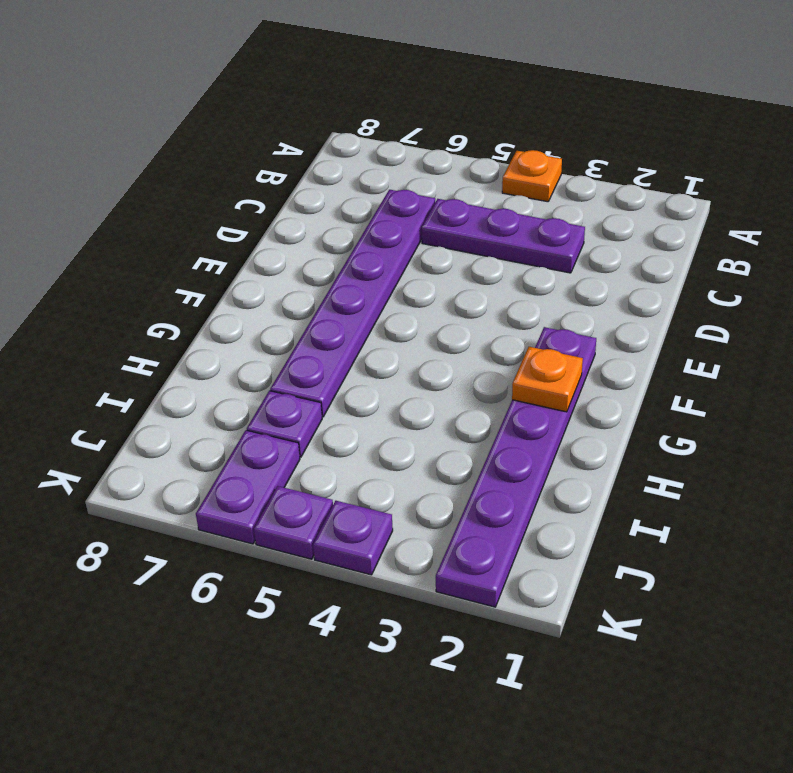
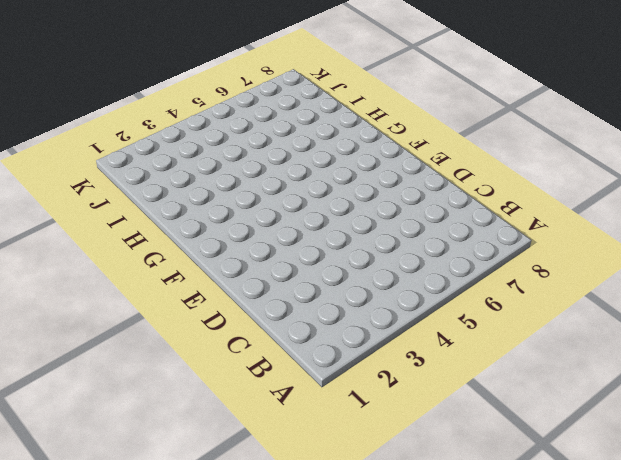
none -> orange plate A4 level 1
none -> purple plate C3:C5 level 1

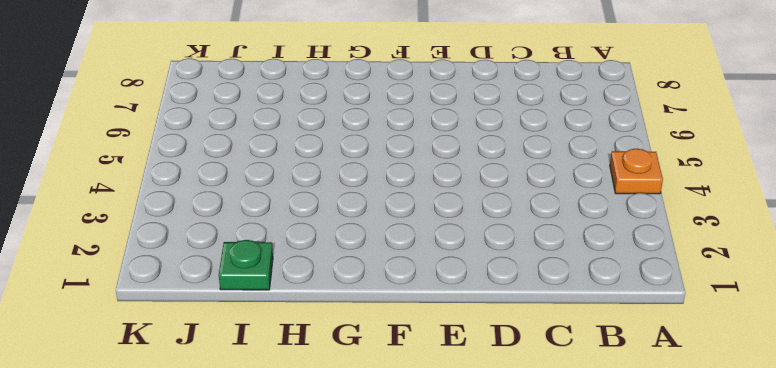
green plate I1 level 1 -> none
none -> purple plate C3:C5 level 1
none -> purple plate C6:H6 level 1

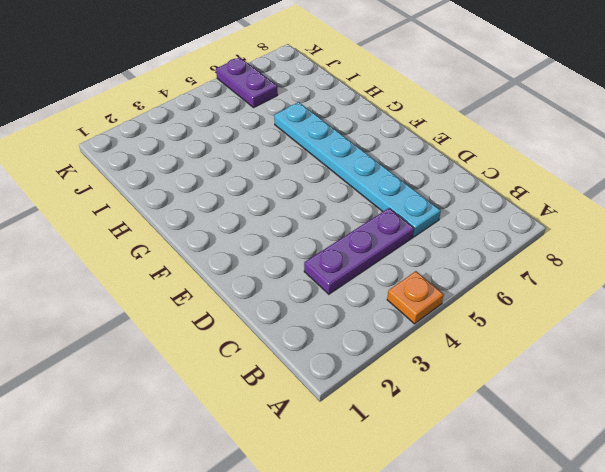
cyan plate C6:H6 level 1 -> purple plate C6:H6 level 1
none -> purple plate F2:K2 level 1
none -> purple plate I6 level 1

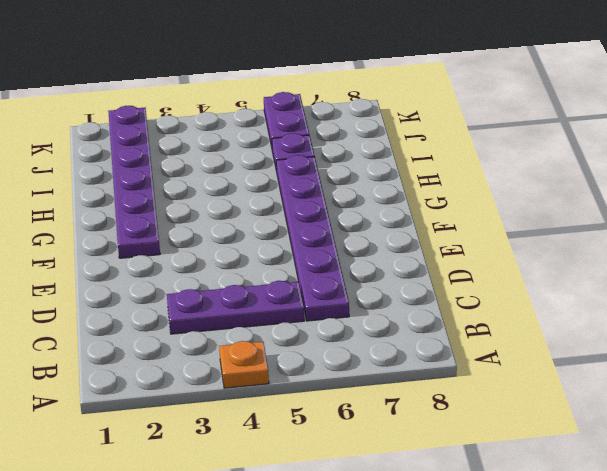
none -> purple plate K4 level 1
none -> purple plate K5 level 1

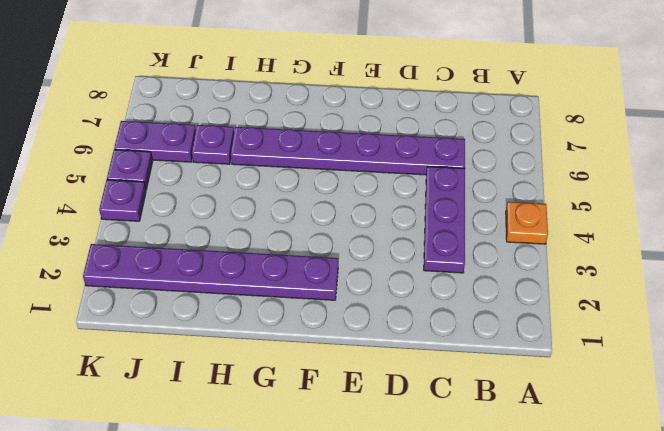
none -> orange plate G2 level 2

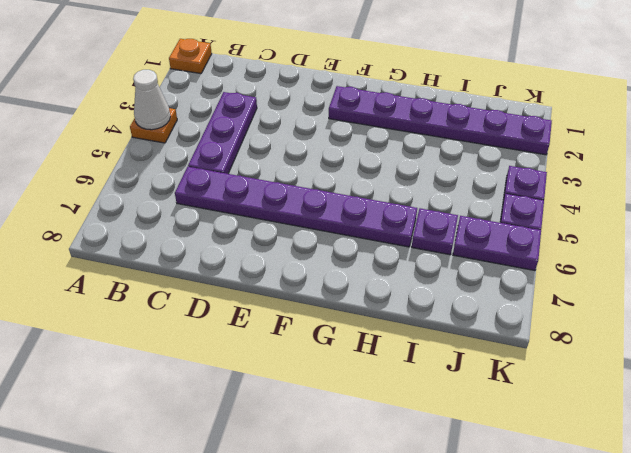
orange plate A1 level 1 -> orange plate G2 level 2
white cone A4 level 2 -> none

